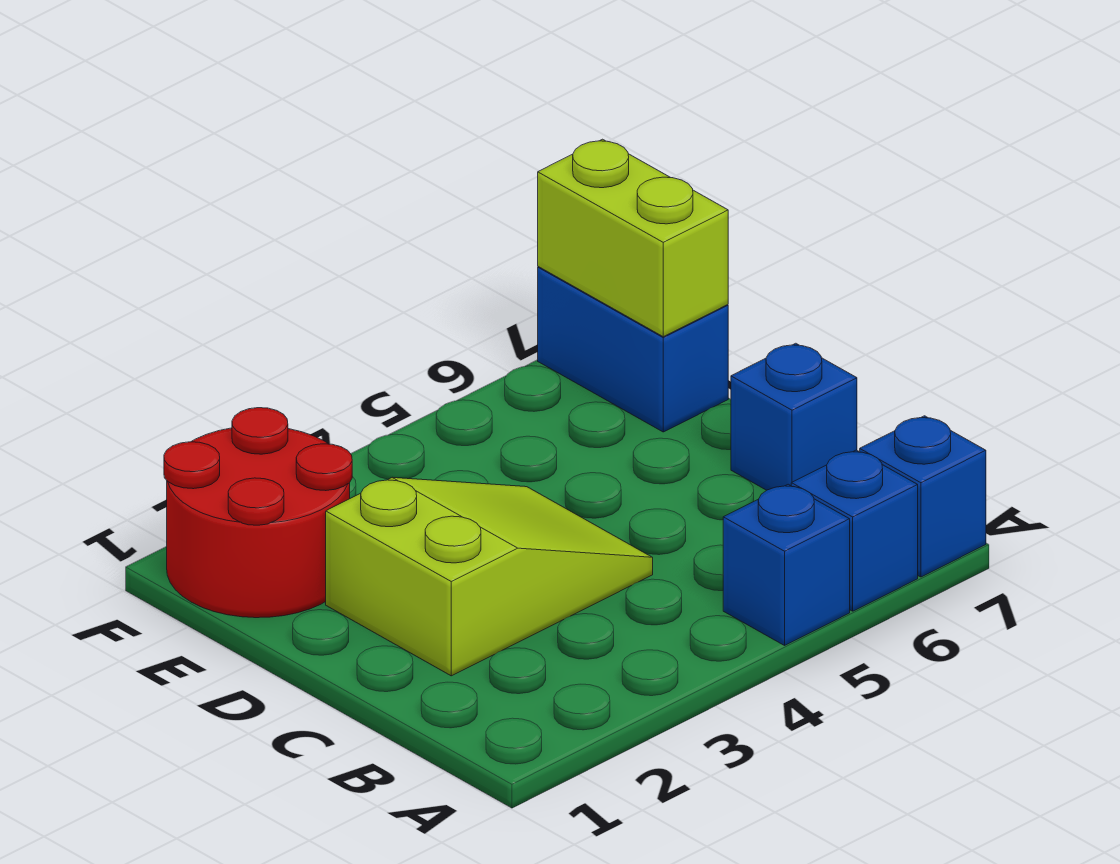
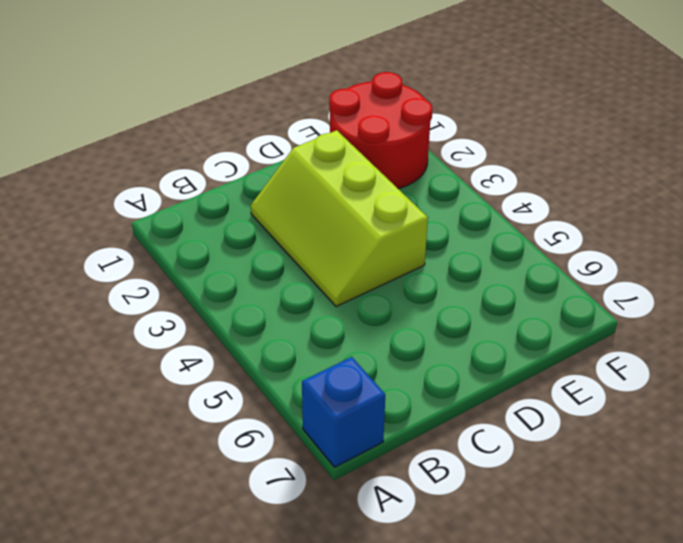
lime slope C2:D4 level 1 top D -> lime slope C2:D4 level 1 top 2
none -> blue brick A5 level 1
none -> blue brick A6 level 1

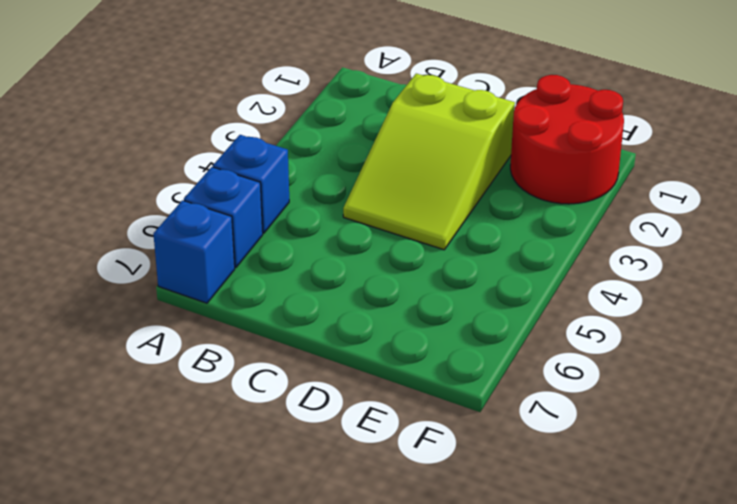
none -> blue brick C7 level 1
none -> blue brick E7:F7 level 1

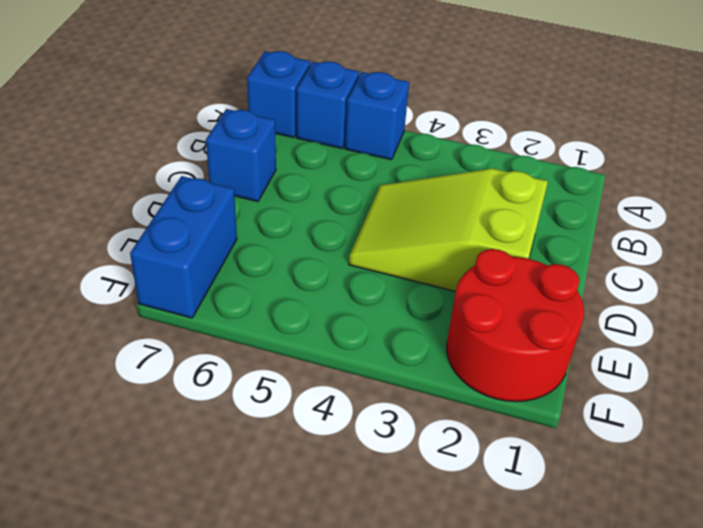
none -> lime brick E7:F7 level 2

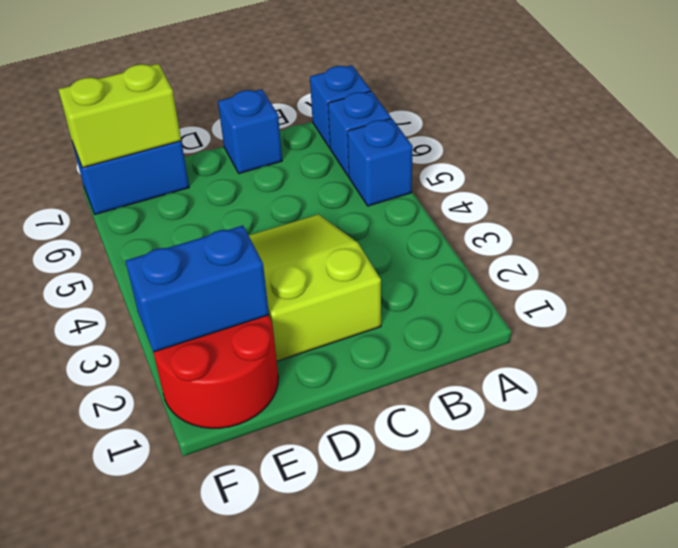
blue brick E2:F2 level 2 -> none

